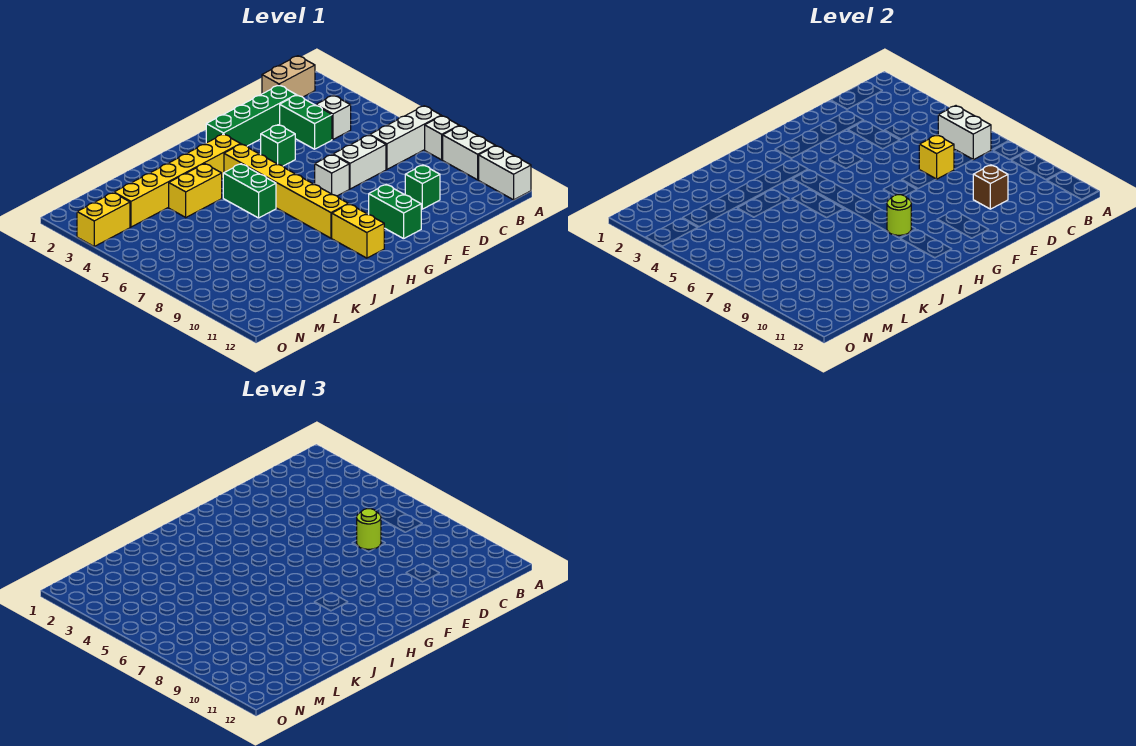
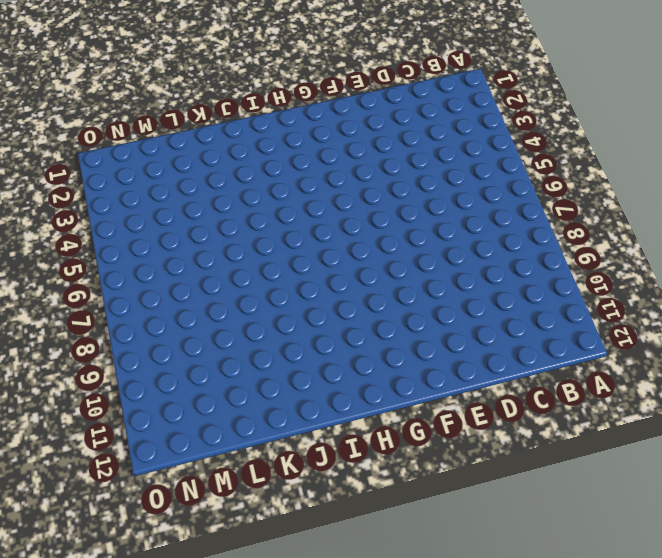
none -> white brick A7:C7 level 1
none -> white brick A8 level 1
none -> white brick A9:A10 level 1

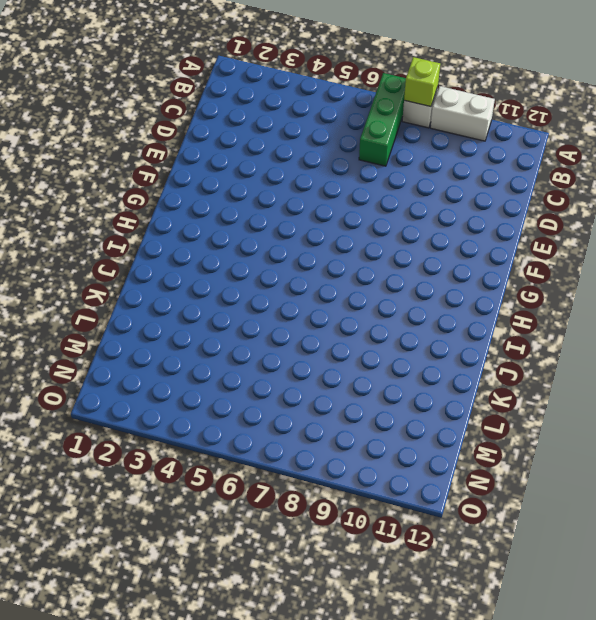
green brick A7:C7 level 1 -> white brick A7:C7 level 1
lime brick A8 level 2 -> none
none -> white brick A11:A12 level 1
none -> tan brick B1:C1 level 1
none -> white brick C4 level 1

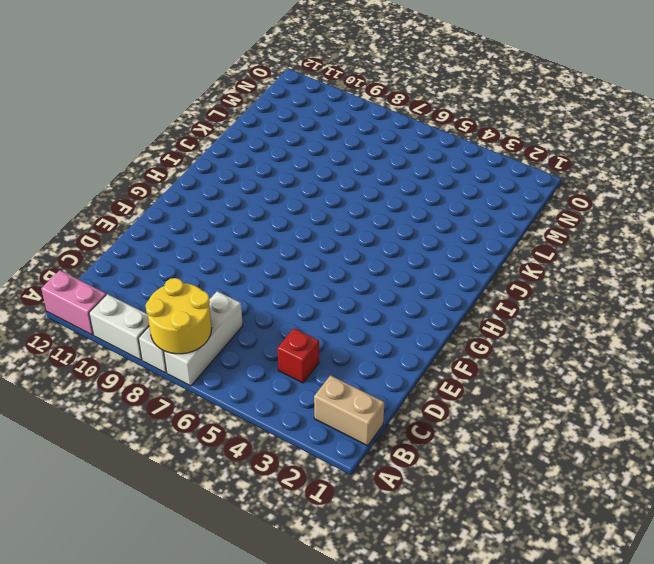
yellow round brick A7:B8 level 2 -> white brick B6:B7 level 2
pink brick A11:A12 level 1 -> white brick A11:A12 level 1
tan brick B1:B2 level 1 -> tan brick B1:C1 level 1
red brick C4 level 1 -> white brick C4 level 1
none -> green brick D2:G2 level 1
none -> green brick D3:D4 level 1
none -> white brick D7:E7 level 1

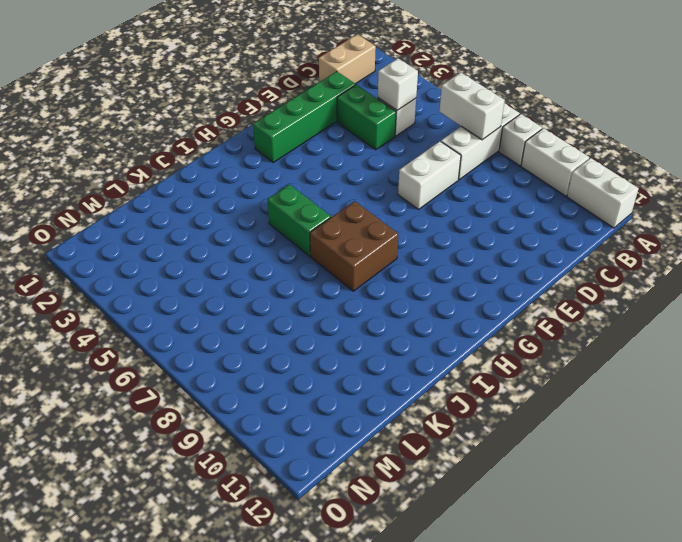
white brick C4 level 2 -> white brick F7 level 1
brown brick H7:I8 level 1 -> yellow brick H4:H9 level 1
none -> green brick D10 level 1
none -> green brick F4 level 1
none -> green brick F10:F11 level 1

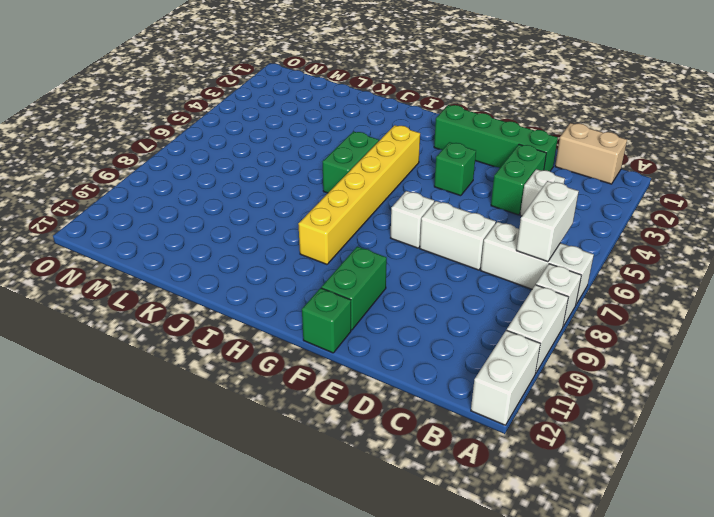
green brick F12 level 1 -> green brick D10 level 1
none -> yellow brick H3:M3 level 1
none -> yellow brick H10:H11 level 1
none -> yellow brick J4:K4 level 1

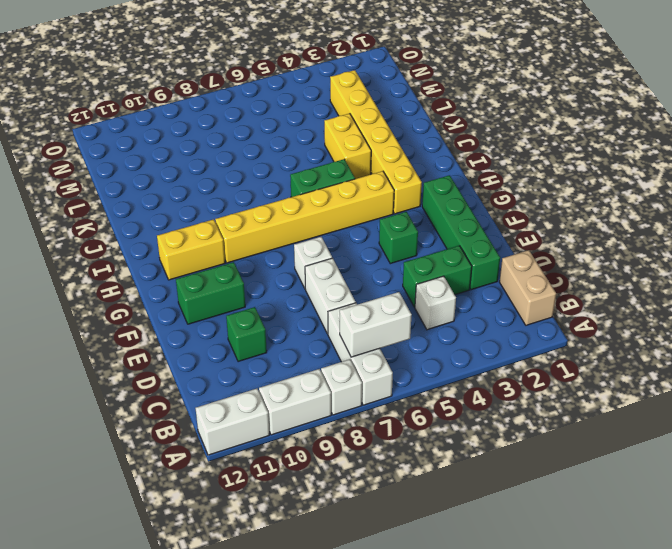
none -> yellow brick N3:O3 level 1
none -> yellow brick D7 level 2
none -> brown brick D10 level 2

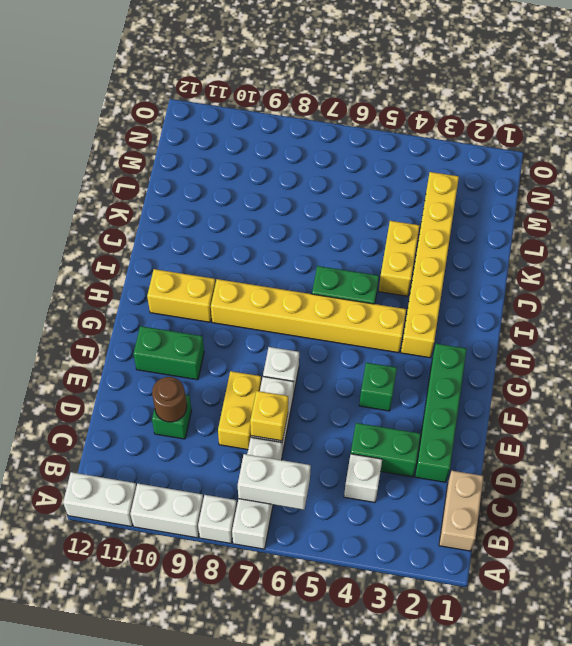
yellow brick D8:E8 level 1 -> yellow brick N3:O3 level 1
brown round brick D10 level 2 -> brown brick D10 level 2
none -> lime round brick H9 level 2
none -> lime round brick D7 level 3

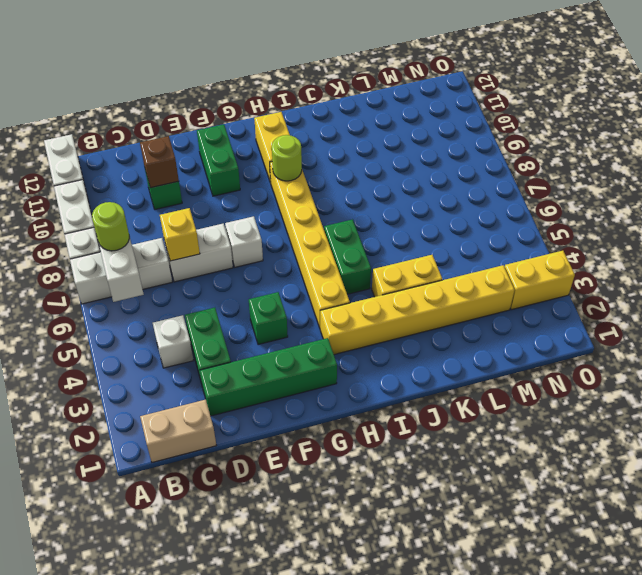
lime round brick B7 level 3 -> lime round brick D7 level 3

